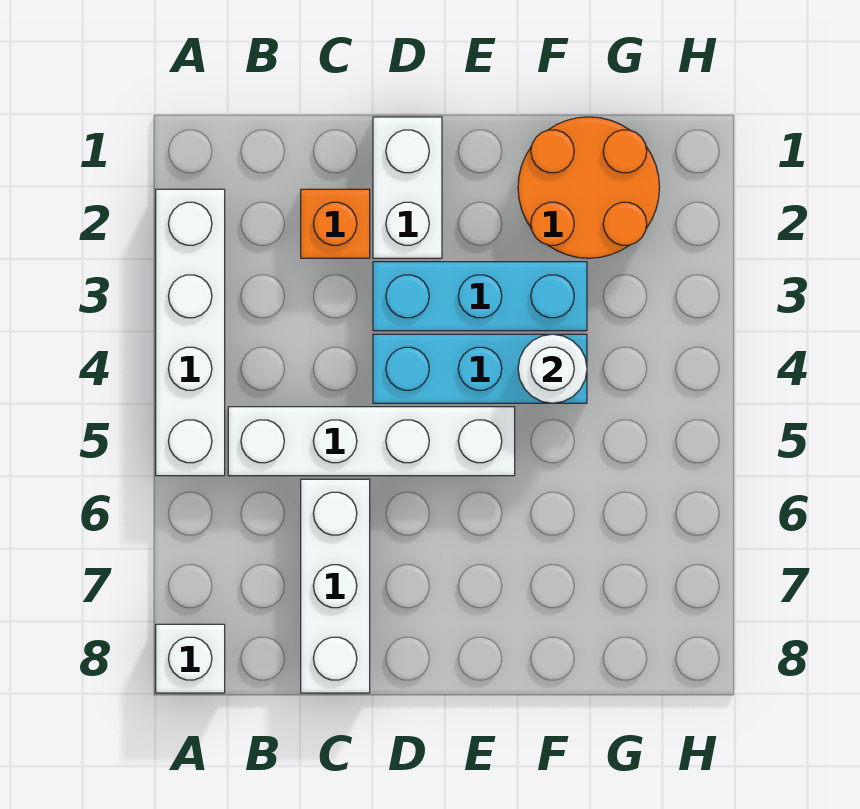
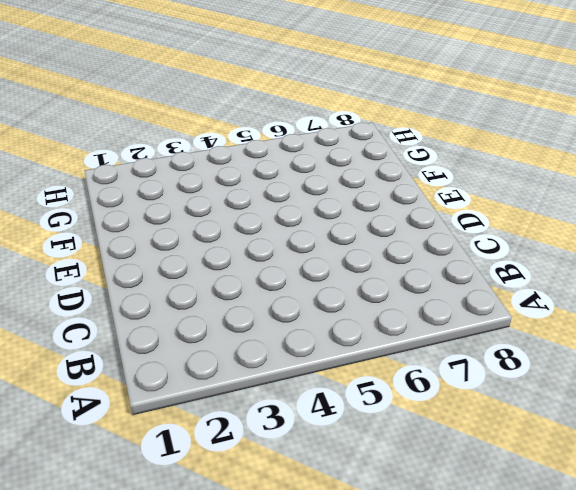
none -> white brick A2:A5 level 1
none -> white brick A8 level 1

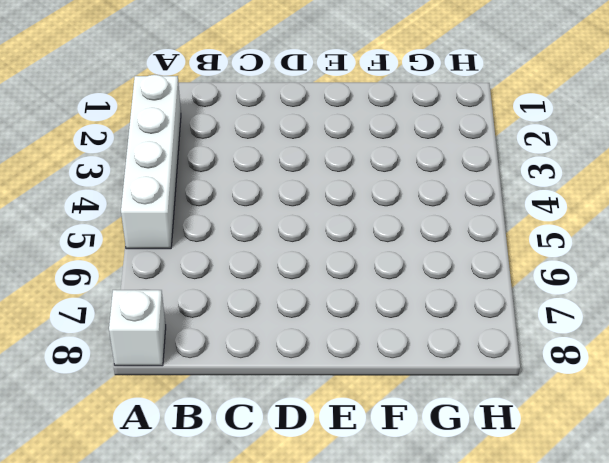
none -> white brick B5:E5 level 1
none -> orange brick C2 level 1

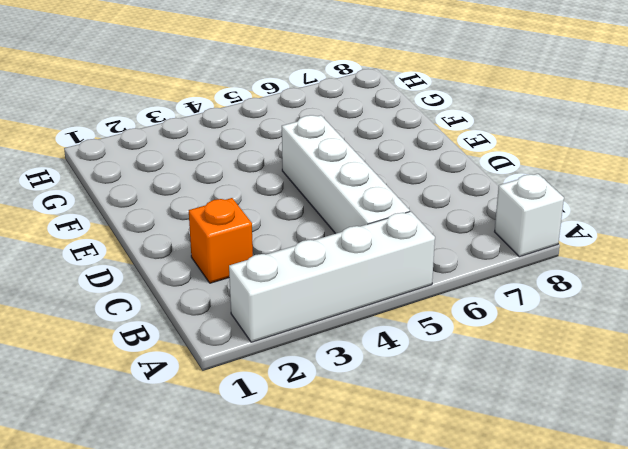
none -> white brick C6:C8 level 1
none -> white brick D1:D2 level 1

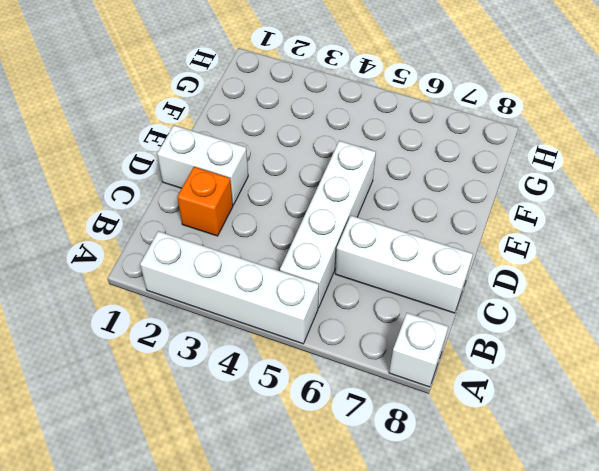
none -> cyan brick D3:F3 level 1
none -> cyan brick D4:F4 level 1

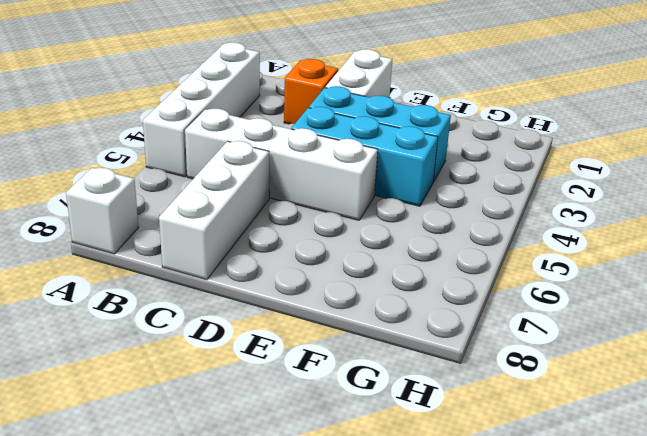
none -> orange round brick F1:G2 level 1
none -> white round brick F4 level 2

